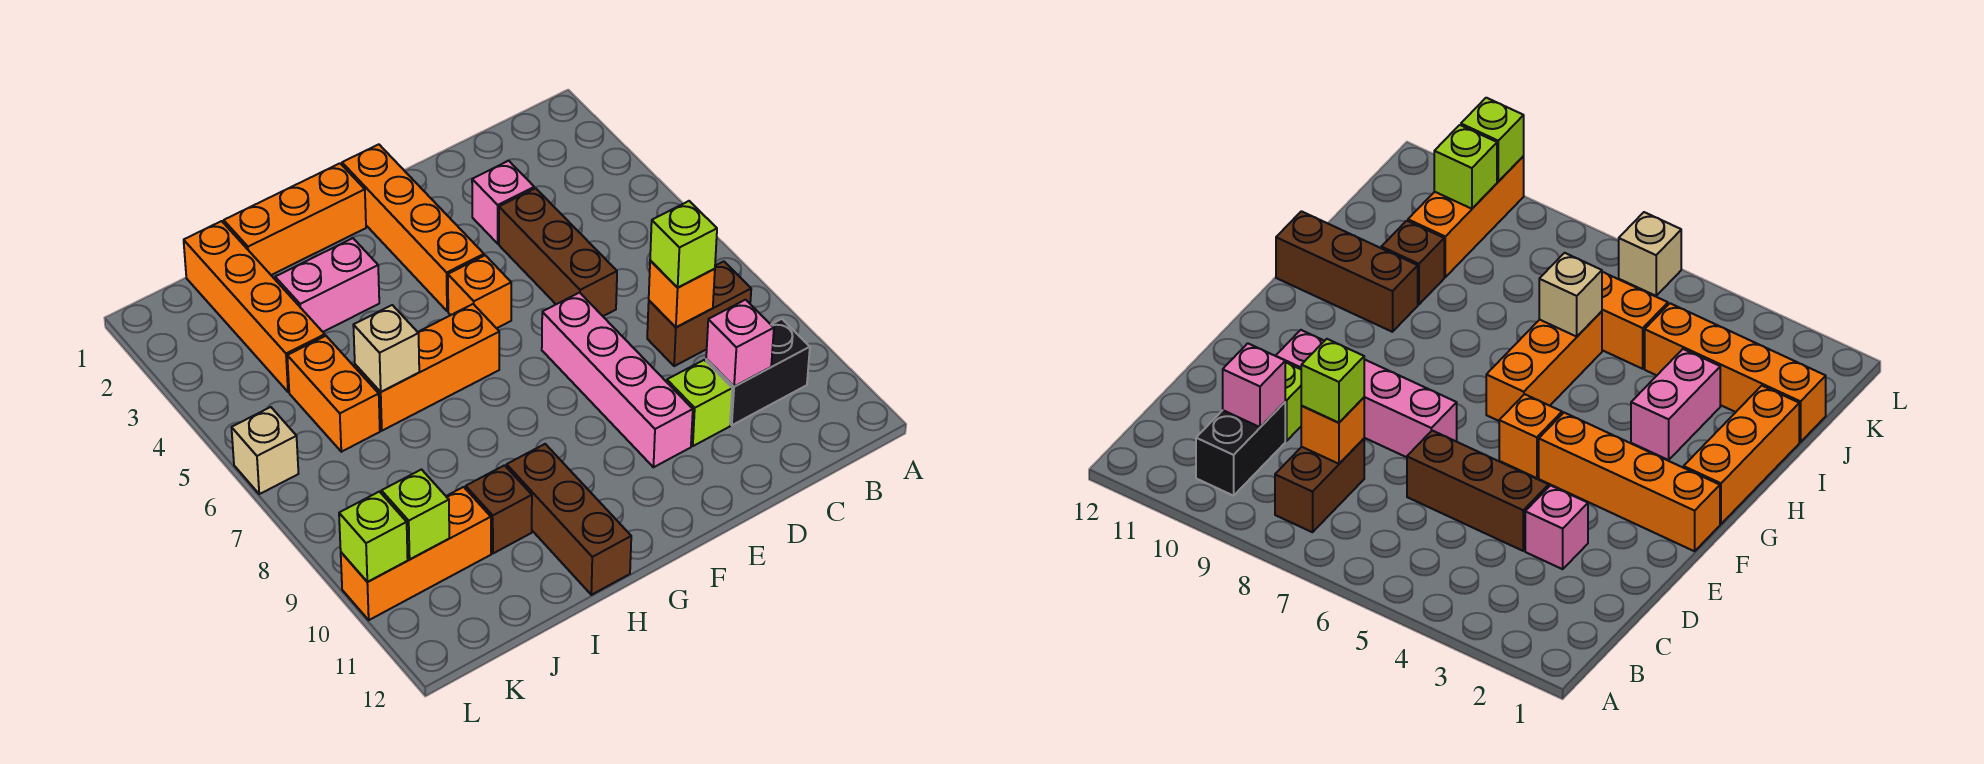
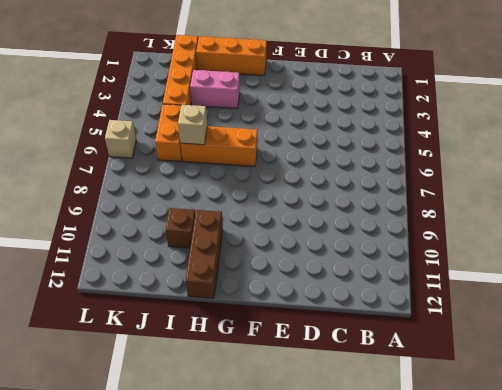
none -> brown brick B8:C8 level 1
none -> black brick B10:C10 level 1
none -> pink brick D3 level 1

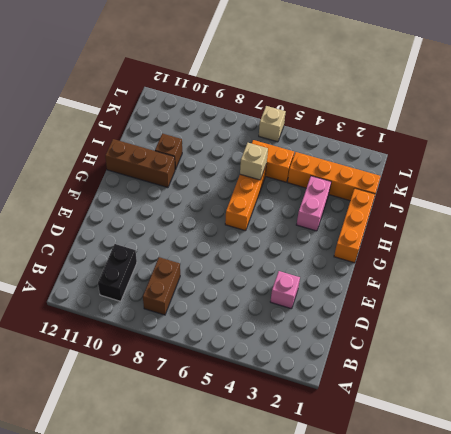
none -> brown brick D4:D6 level 1
none -> lime brick D10 level 1
none -> pink brick E7:E10 level 1

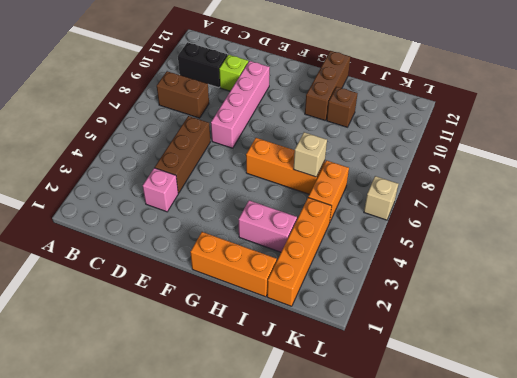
none -> orange brick F1:F4 level 1
none -> orange brick F5 level 1
none -> orange brick J10:L10 level 1

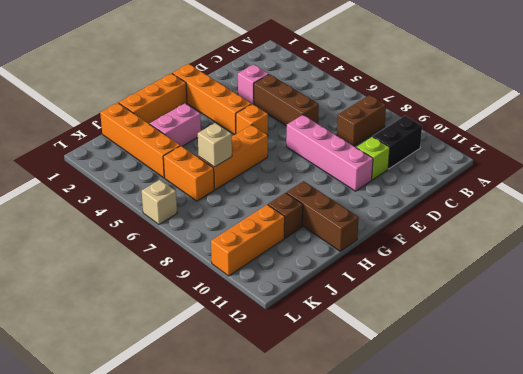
none -> orange brick C8 level 2
none -> pink brick C10 level 2
none -> lime brick K10 level 2

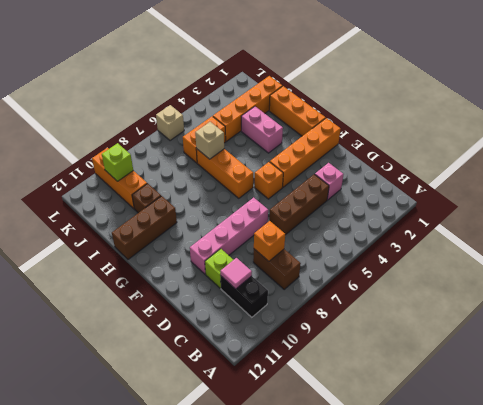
pink tile C10 level 2 -> pink brick C10 level 2
none -> lime brick L10 level 2
none -> lime brick C8 level 3

